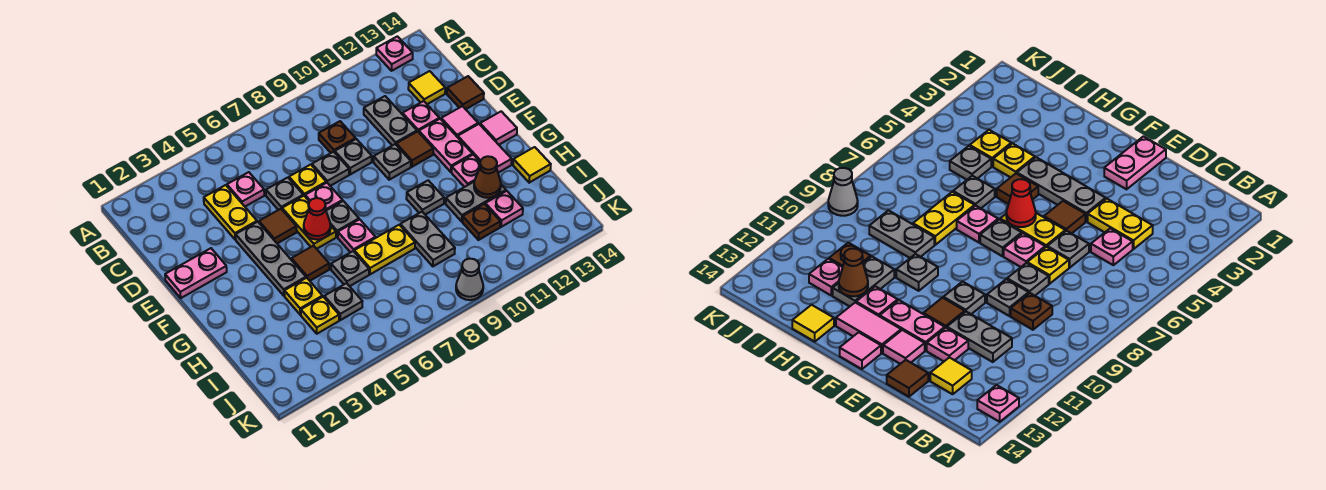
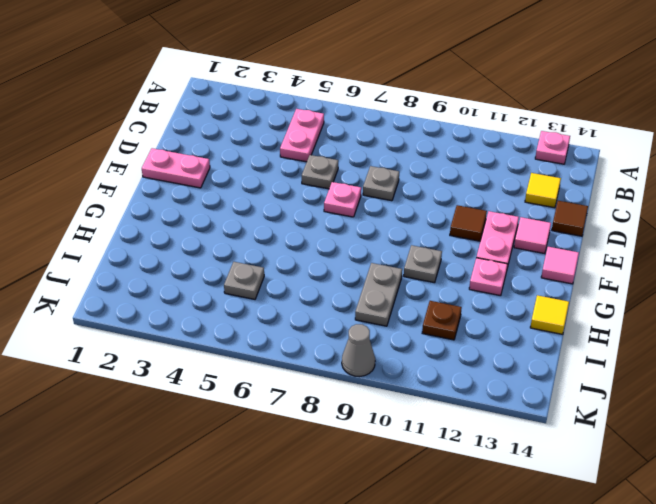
pink plate B5:C5 level 1 -> pink plate C5 level 1
none -> yellow plate C4:D4 level 1
none -> brown plate C9 level 1
none -> grey plate C11:D11 level 1
none -> yellow plate D7 level 1

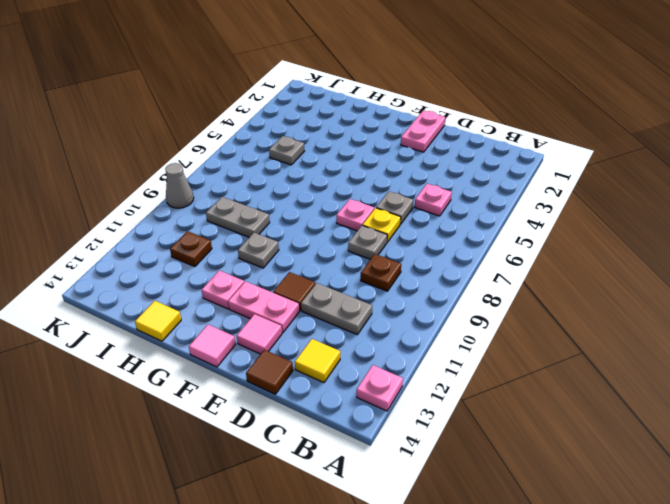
none -> yellow plate C4:D4 level 1
none -> grey plate D9 level 1
none -> pink plate D12 level 1
none -> grey plate E4:G4 level 1

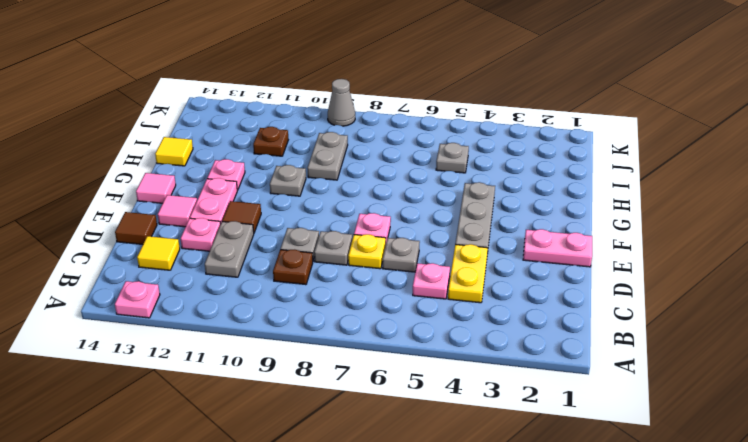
none -> brown tile E5 level 1
none -> yellow plate E6:F6 level 1
none -> grey plate E10 level 1
none -> grey plate F7 level 1

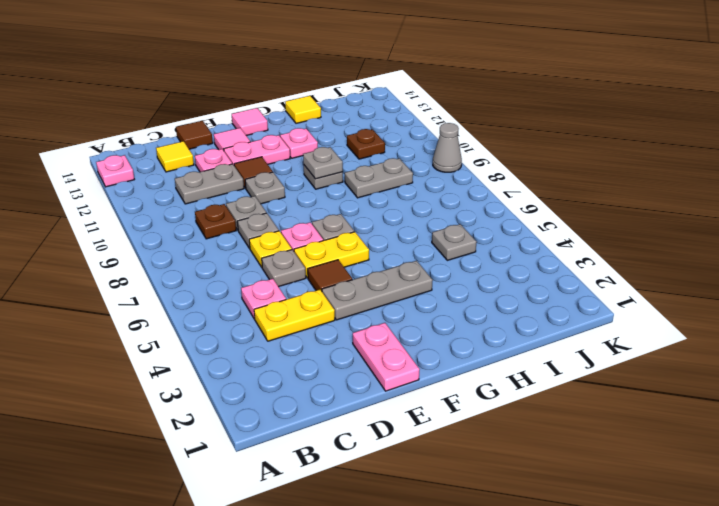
grey plate G10 level 2 -> grey plate H6 level 1
none -> pink tile F13:G13 level 1
none -> brown tile G5 level 1
none -> pink plate G7 level 1
none -> yellow plate H4 level 1

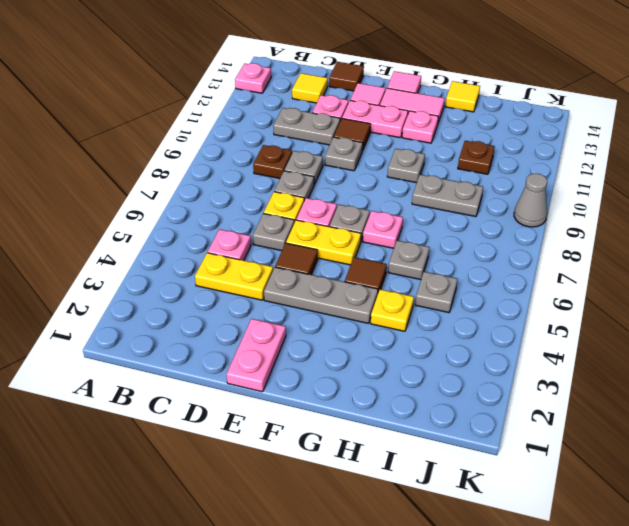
none -> yellow plate H7:H8 level 1
none -> grey plate H11:H12 level 1
none -> yellow plate I4 level 1
none -> pink plate I12 level 1

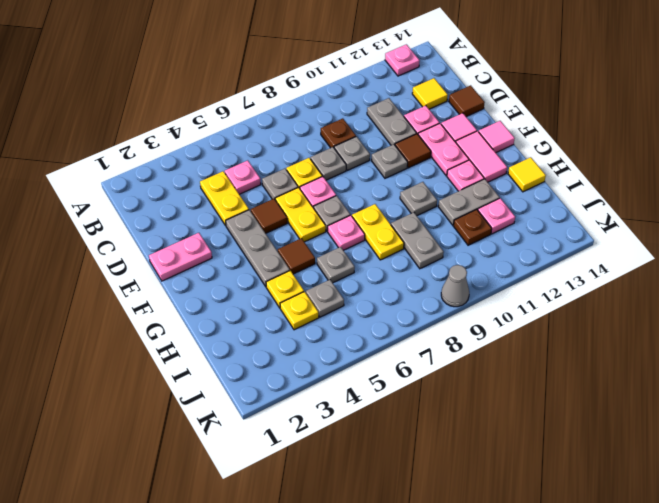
yellow plate G8:H8 level 1 -> yellow plate H7:H8 level 1
none -> red cone F6 level 2
none -> brown cone H12 level 2

